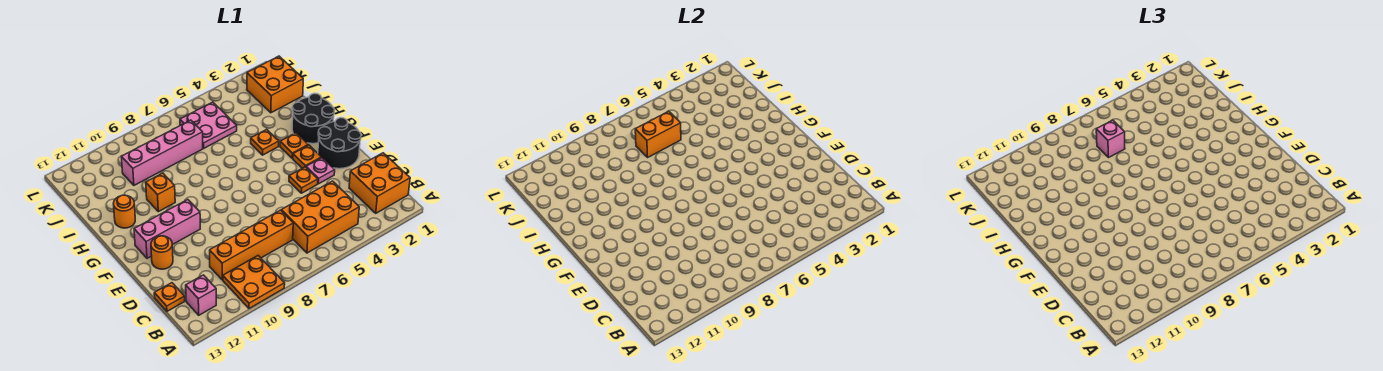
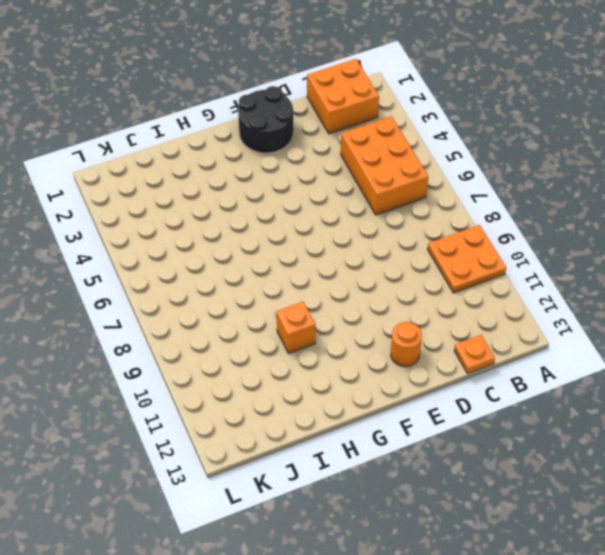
none -> pink brick B12 level 1
none -> orange brick C7:C10 level 1
none -> pink plate E3 level 1

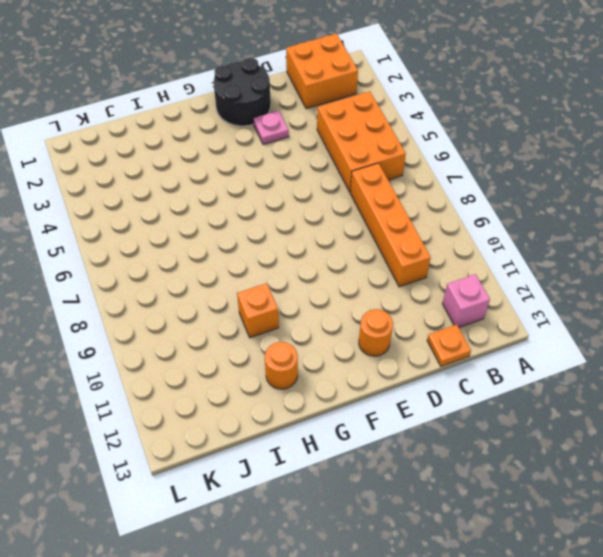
none -> orange plate A9:B10 level 1
none -> orange plate E4 level 1
none -> orange plate F3 level 1

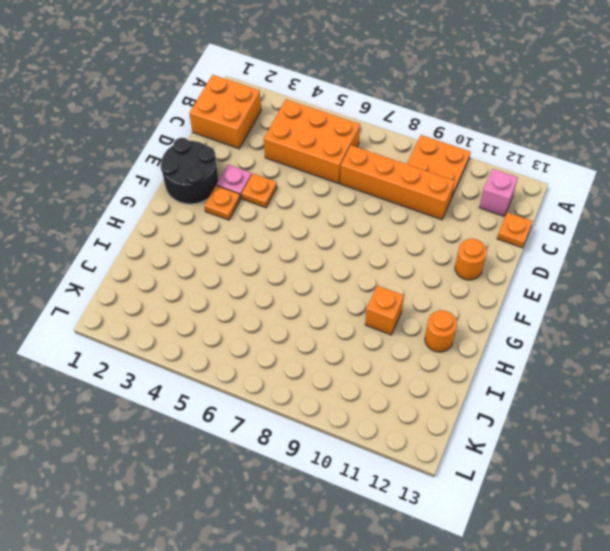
none -> pink brick F10:F12 level 1
none -> black round brick G1:H2 level 1
none -> orange plate G3 level 1

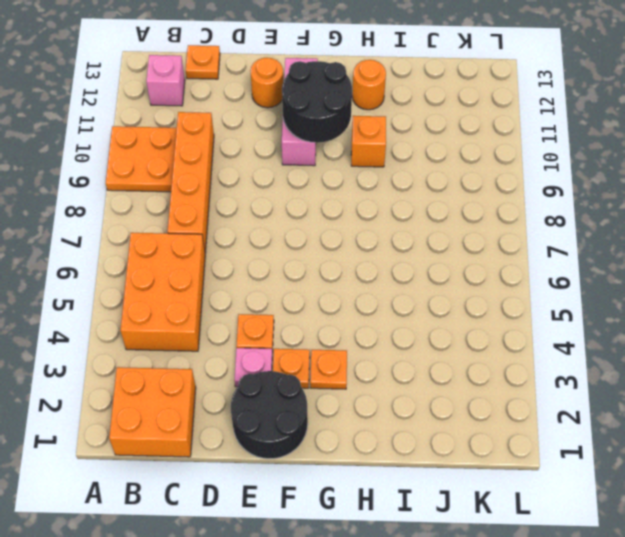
black round brick F10:G11 level 2 -> black round brick G1:H2 level 1
none -> orange plate H4 level 1
none -> orange brick J1:K2 level 1
none -> pink plate J5:K6 level 1

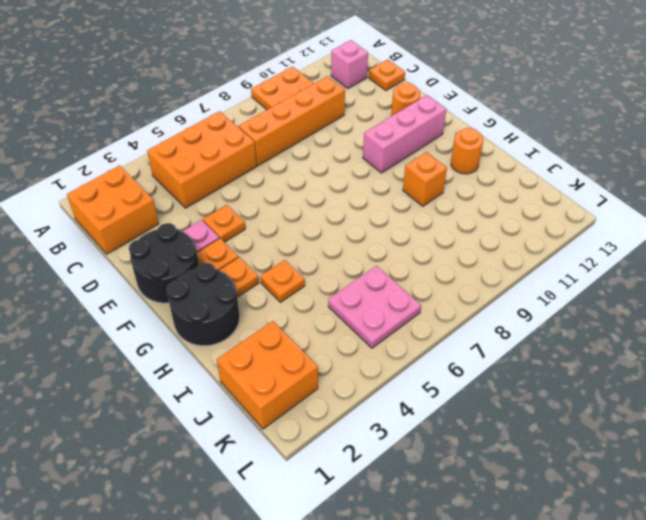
none -> pink brick J7:J10 level 1
none -> orange brick J6:J7 level 2
none -> pink brick J7 level 3

